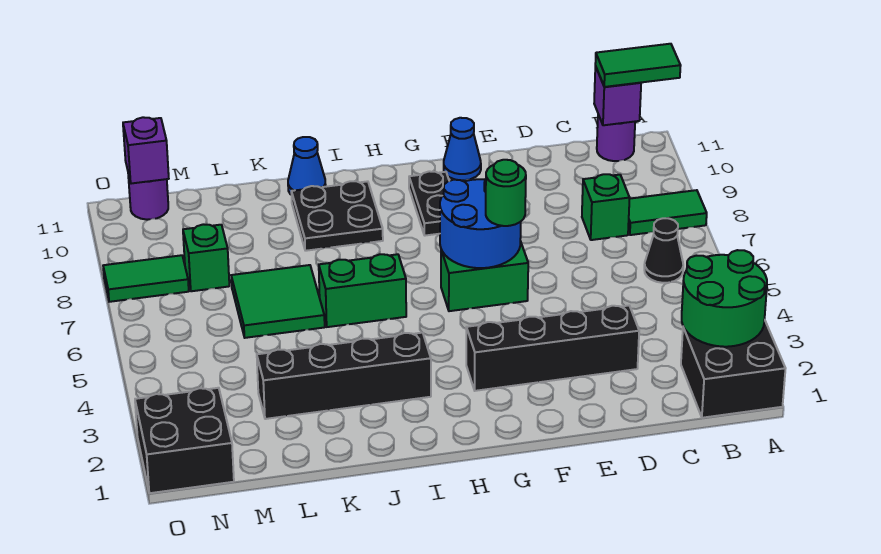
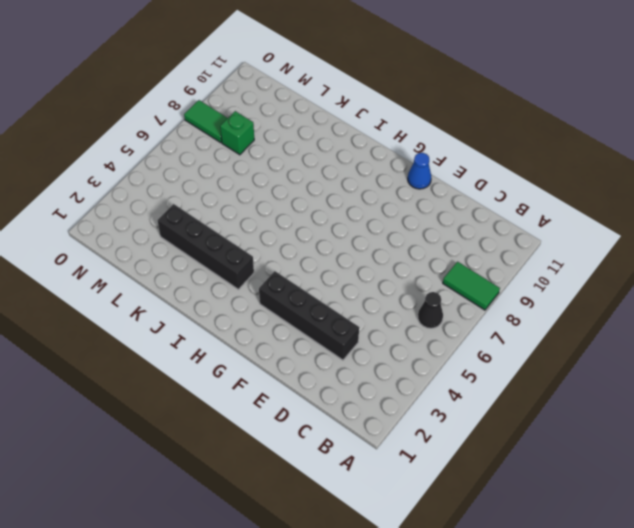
none -> black brick A1:B2 level 1
none -> purple round brick B11 level 1
none -> green brick C8 level 1

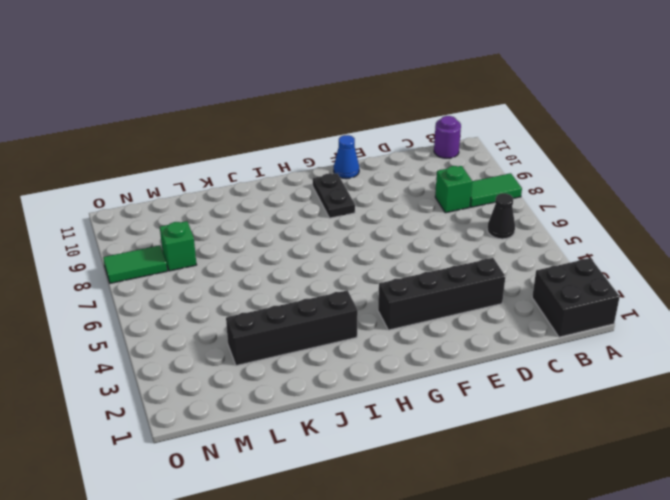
none -> green brick F6:G6 level 1
none -> green brick I6:J6 level 1
none -> black plate I9:J10 level 1

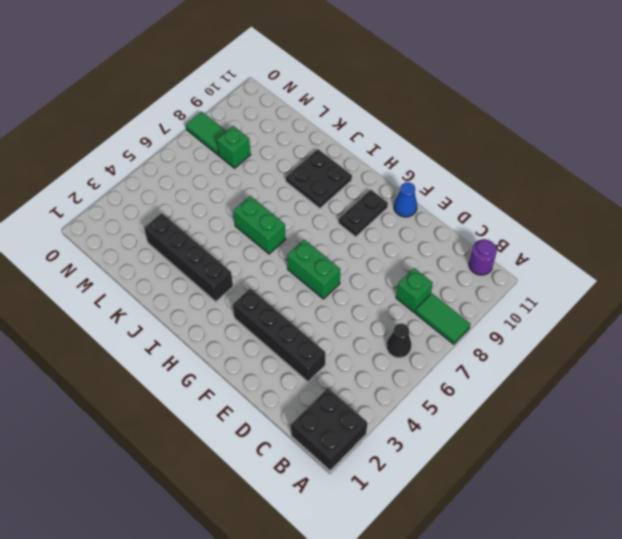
none -> blue cone J11 level 1
none -> green tile K6:L7 level 1
none -> black brick N1:O2 level 1

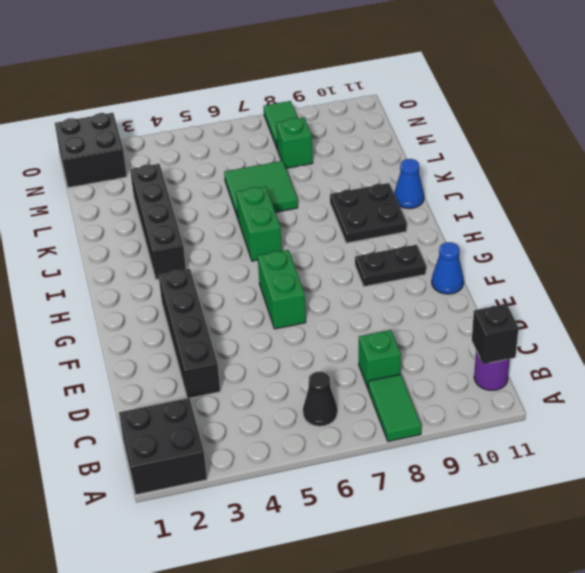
black brick B11 level 2 -> purple brick B11 level 2
none -> purple round brick N11 level 1
none -> green round brick A2:B3 level 2
none -> blue round brick F6:G7 level 2

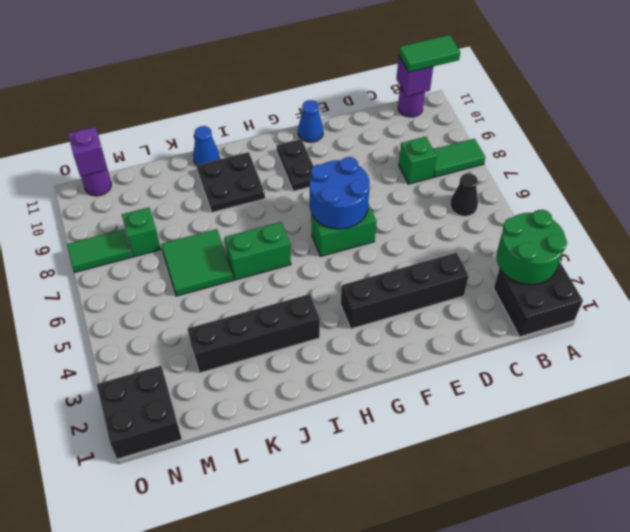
none -> green round brick F6 level 3

